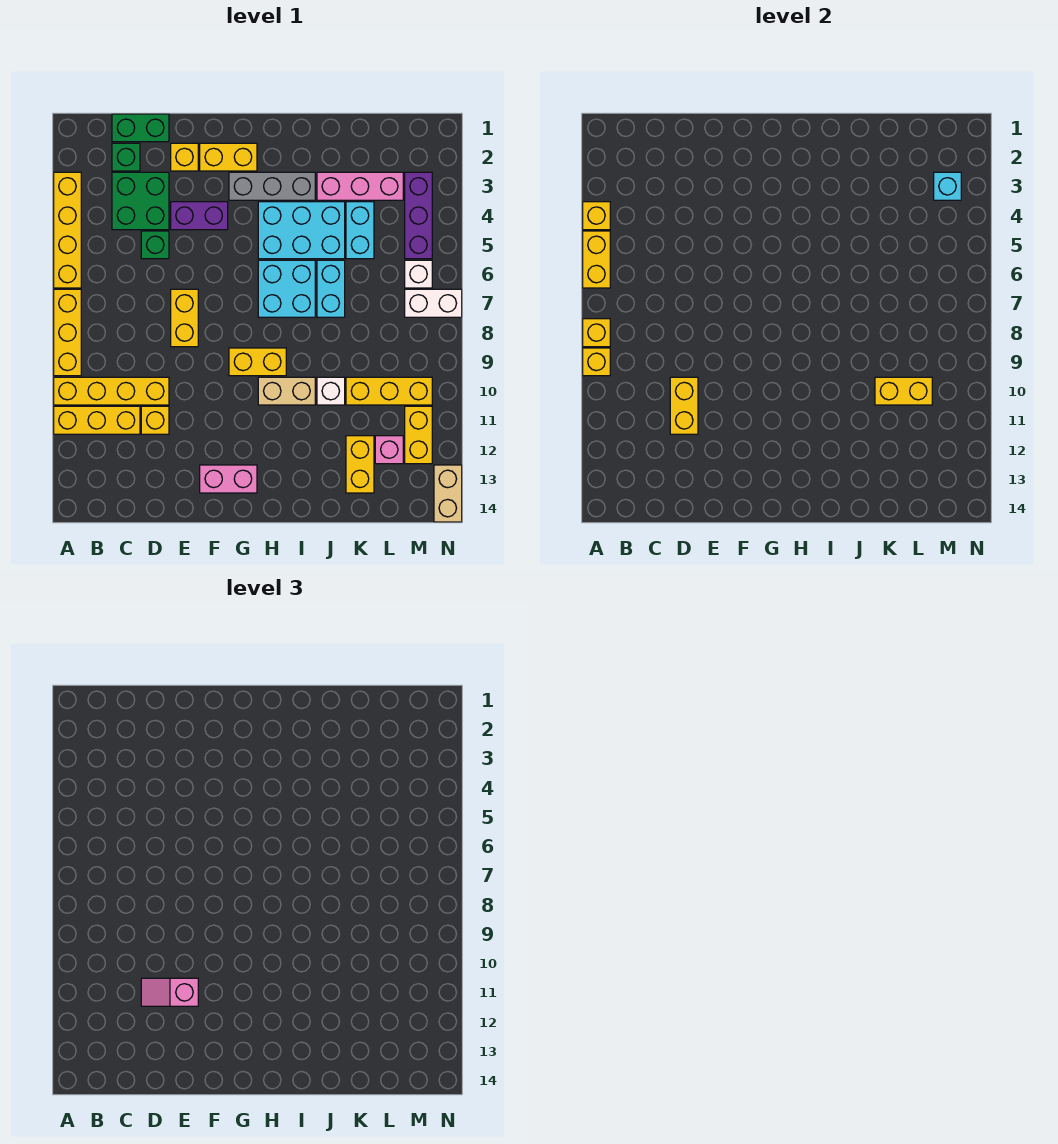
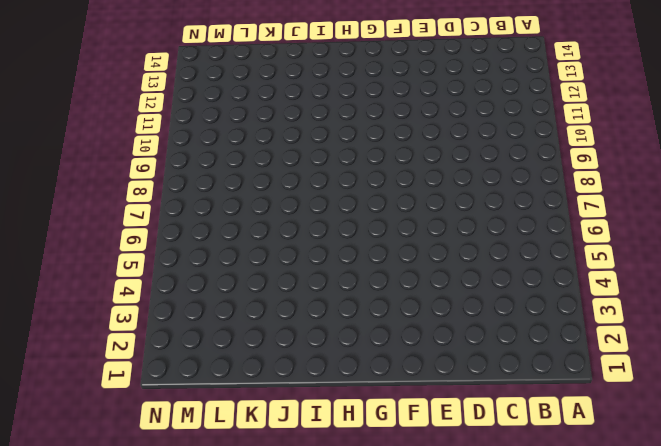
none -> yellow brick A3:A6 level 1
none -> yellow brick A7:A9 level 1
none -> yellow brick A10:D10 level 1
none -> yellow brick A11:C11 level 1

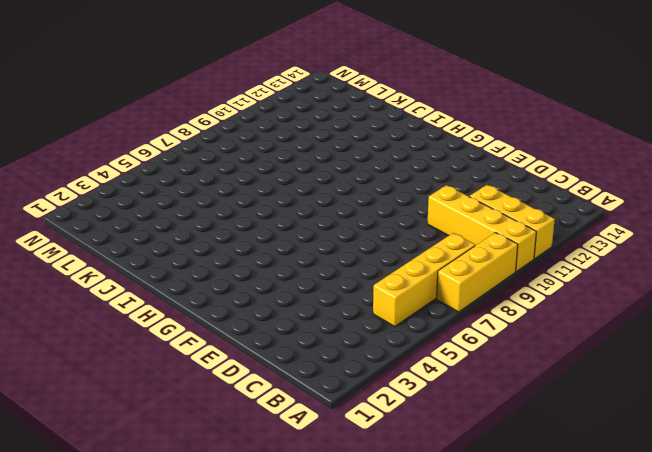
yellow brick B5:B8 level 1 -> yellow brick A3:A6 level 1
none -> green brick C1:D1 level 1
none -> green brick C2 level 1
none -> green brick C3:D4 level 1
none -> green brick D5 level 1

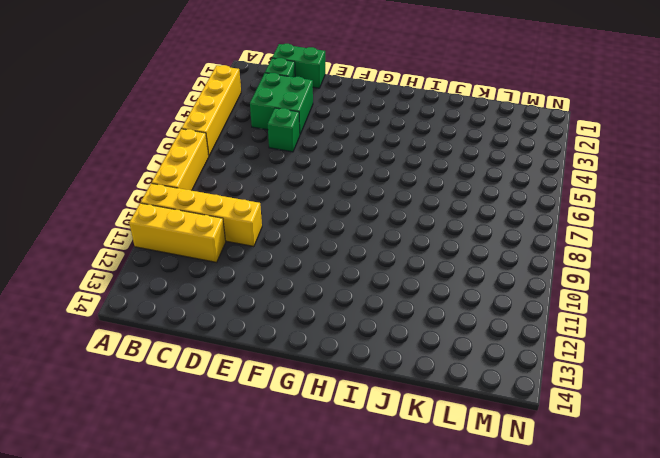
none -> yellow brick D11 level 1
none -> yellow brick E2 level 1
none -> purple brick E4:F4 level 1
none -> yellow brick E7:E8 level 1

